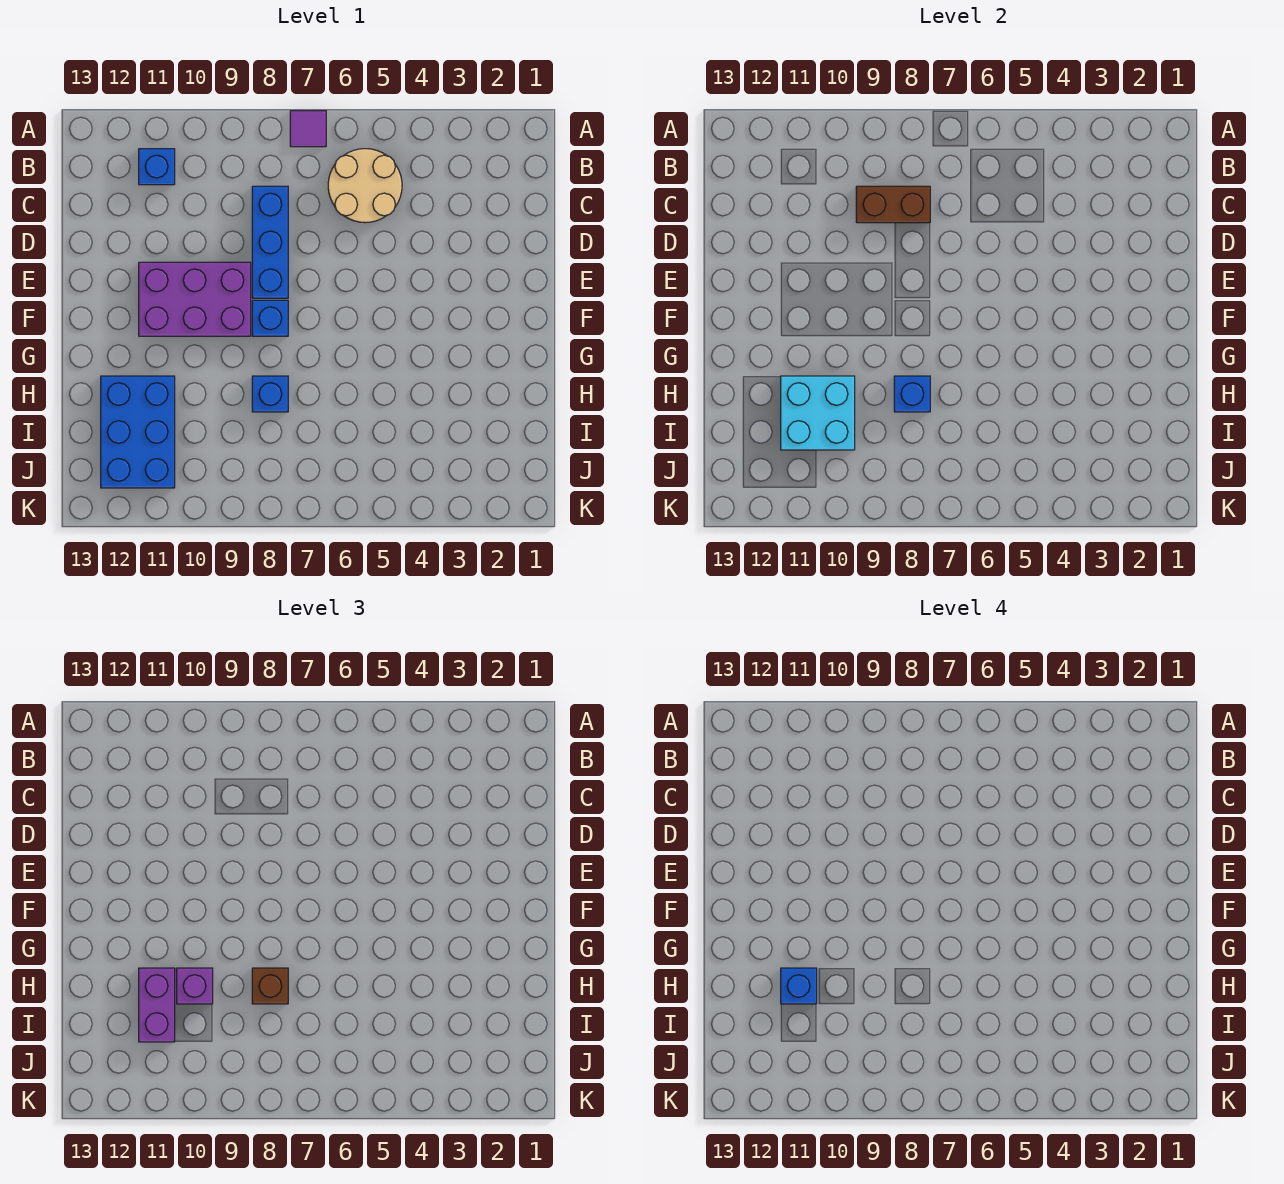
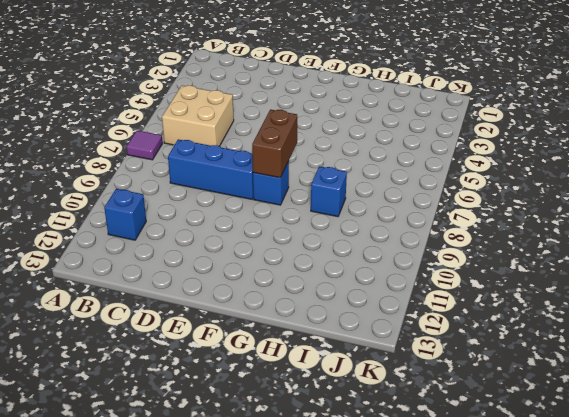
tan brick B5:C6 level 1 -> tan round brick B5:C6 level 1
brown brick F7:F8 level 2 -> brown brick C8:C9 level 2
none -> purple brick E9:F11 level 1
none -> blue brick H11:J12 level 1
none -> blue brick H8 level 2

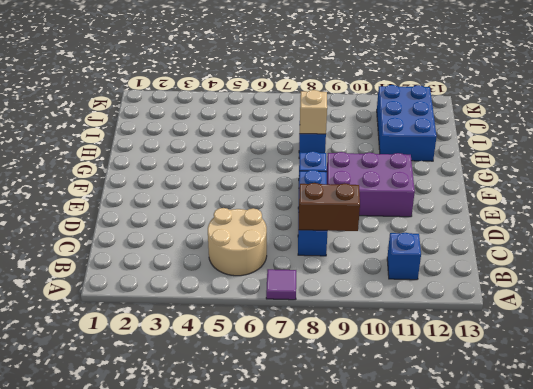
tan brick H8 level 2 -> blue brick H8 level 2
none -> cyan brick H10:I11 level 2
none -> brown brick H8 level 3
none -> purple brick H10 level 3

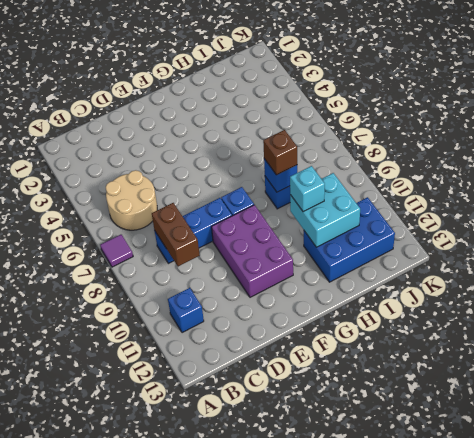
cyan brick H10 level 3 -> purple brick H10 level 3
none -> purple brick H11:I11 level 3
none -> blue brick H11 level 4

